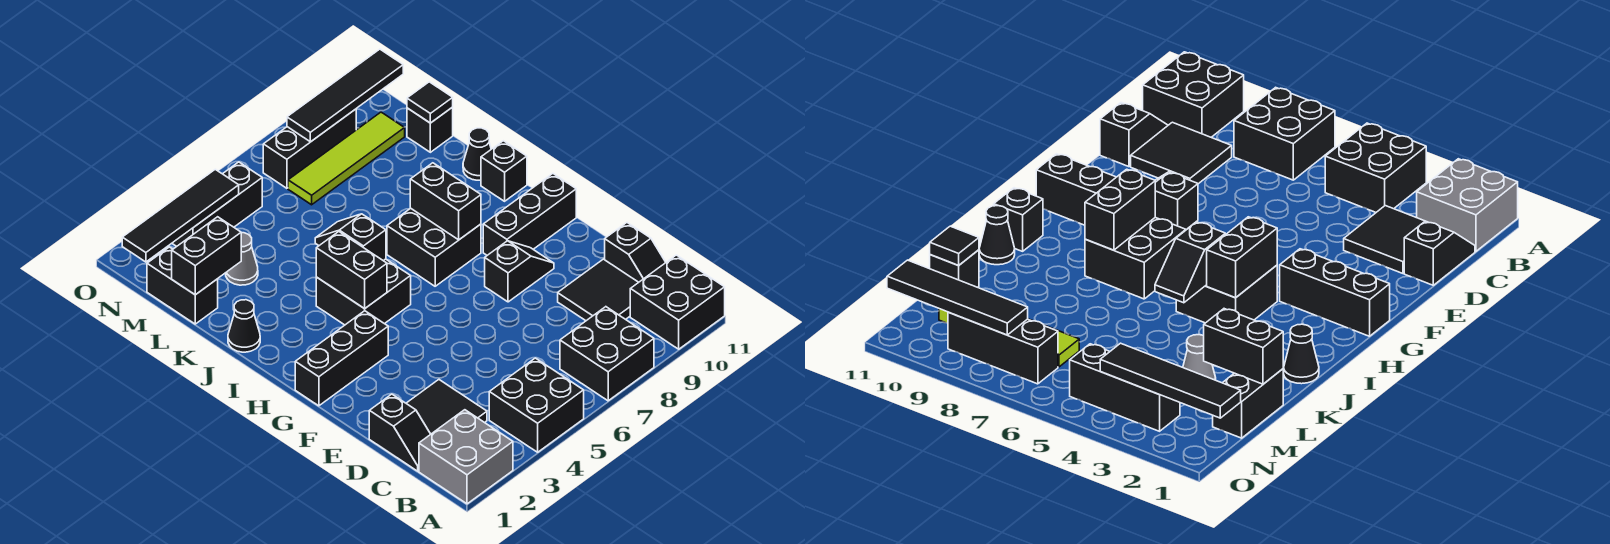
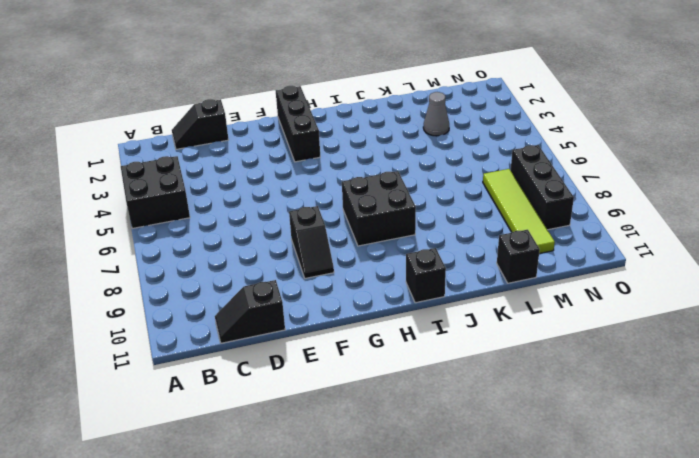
none -> grey brick A1:B2 level 1
none -> black brick A7:B8 level 1
none -> black brick A10:B11 level 1

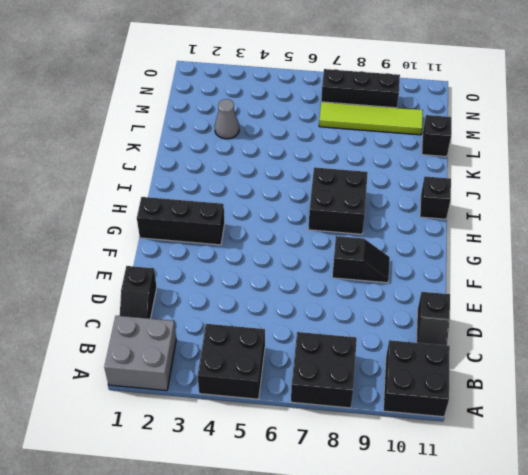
none -> black tile C2:D3 level 1
none -> black tile C9:D10 level 1
none -> black brick G9:G11 level 1

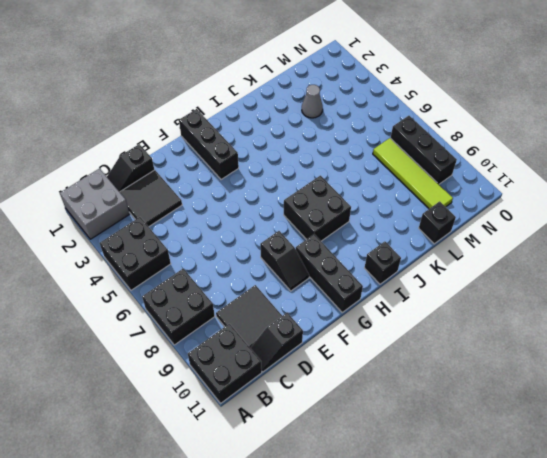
none -> black brick H4:I5 level 1
none -> black cone J1 level 1
none -> black cone J11 level 1

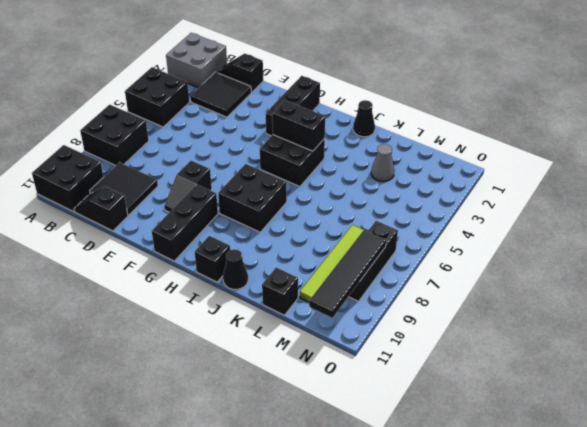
none -> black brick L1:M1 level 1
none -> black brick N3:N5 level 1
none -> black brick H8:I8 level 2

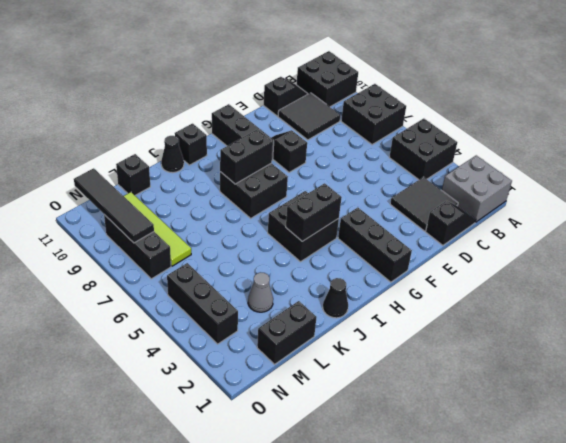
none -> black slope I5:J5 level 2 top I
none -> black brick L1:L2 level 2
none -> black tile L11 level 2

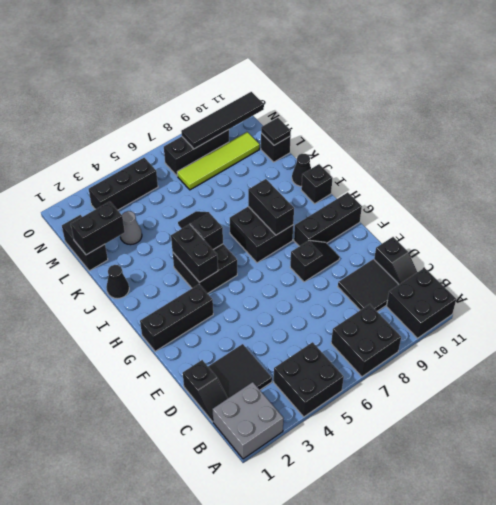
none -> black tile N1:N4 level 2

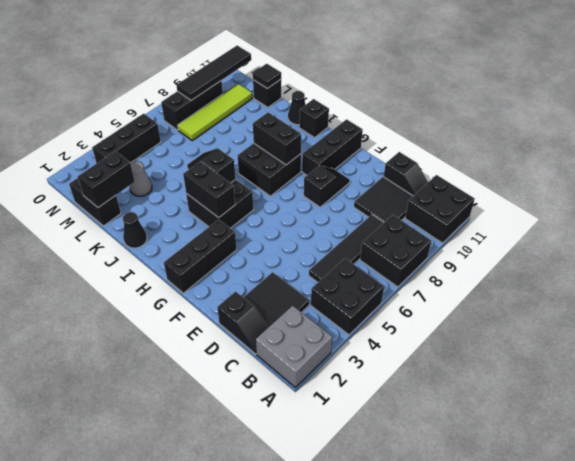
black tile C5:C8 level 1 -> black tile N1:N4 level 2

